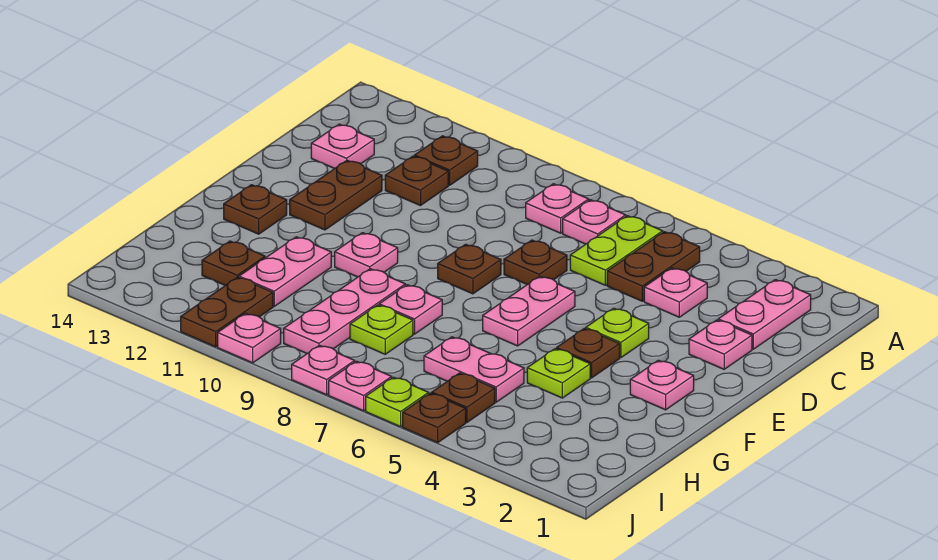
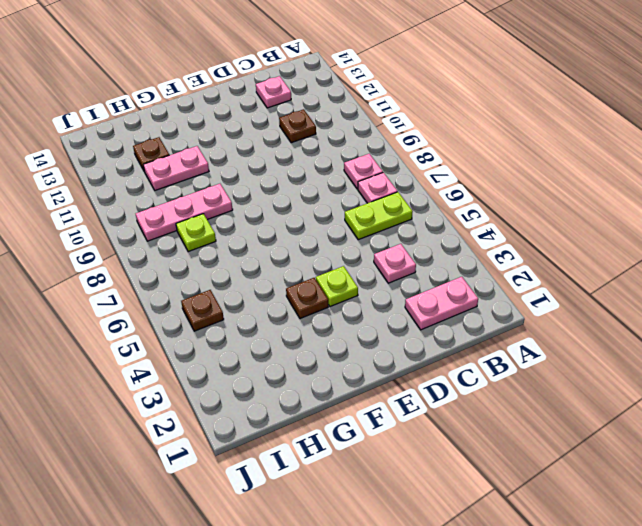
none -> brown plate B5:C5 level 1
none -> brown plate B11 level 1
none -> pink plate D2 level 1
none -> brown plate D7 level 1

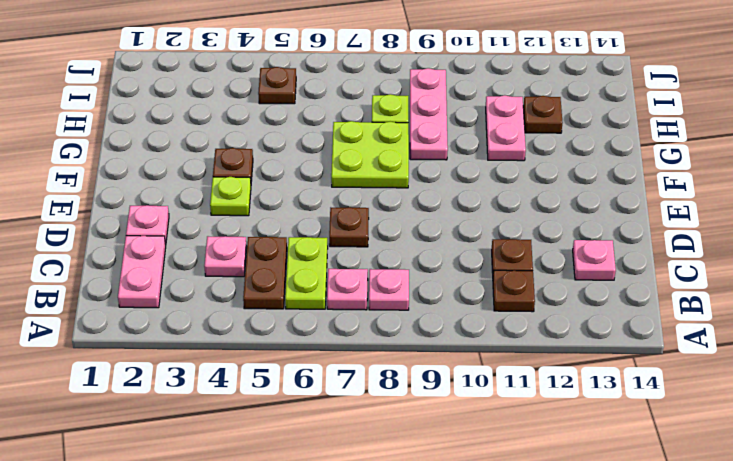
lime plate F7:G8 level 1 -> pink plate G8 level 1
none -> brown plate D12:E12 level 1
none -> pink plate E6:F6 level 1
none -> brown plate E8 level 1
none -> pink plate F2 level 1

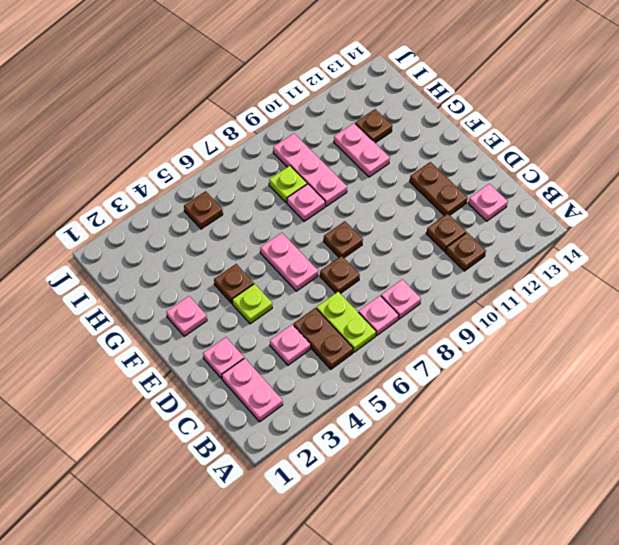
none -> pink plate F10 level 1
none -> brown plate F13 level 1
none -> lime plate G4 level 1
none -> pink plate H5:H6 level 1

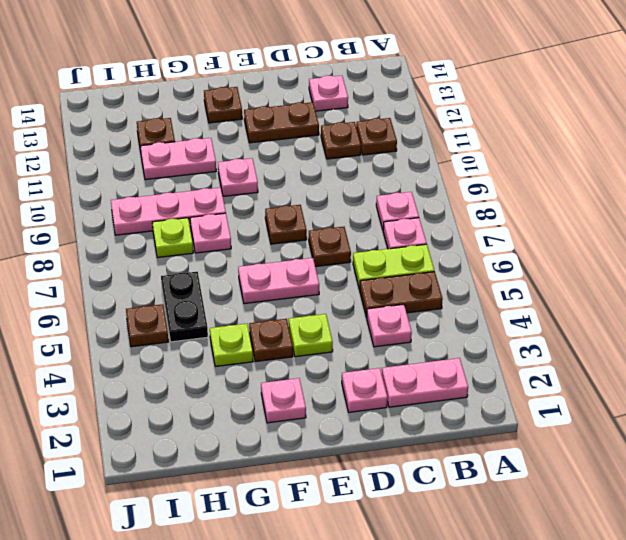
black plate H5:H6 level 1 -> pink plate H5:H6 level 1
none -> brown plate I11:J11 level 1
none -> brown plate J5 level 1
none -> lime plate J6 level 1
none -> pink plate J7 level 1

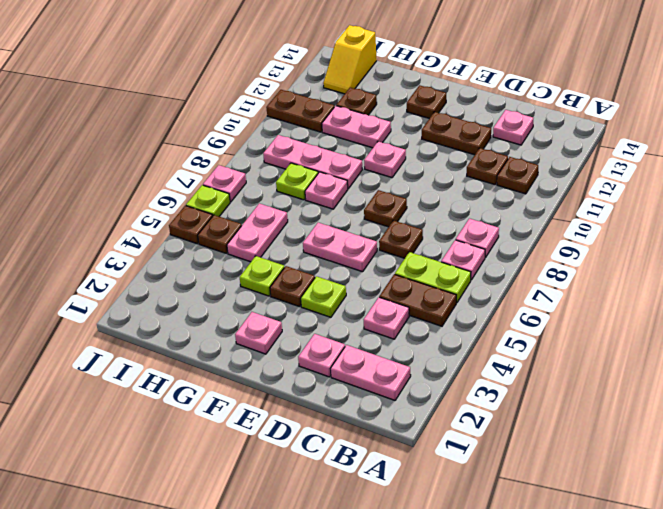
yellow slope I13:I14 level 1 top 14 -> none
none -> pink plate J8 level 1
none -> pink plate J10 level 1

